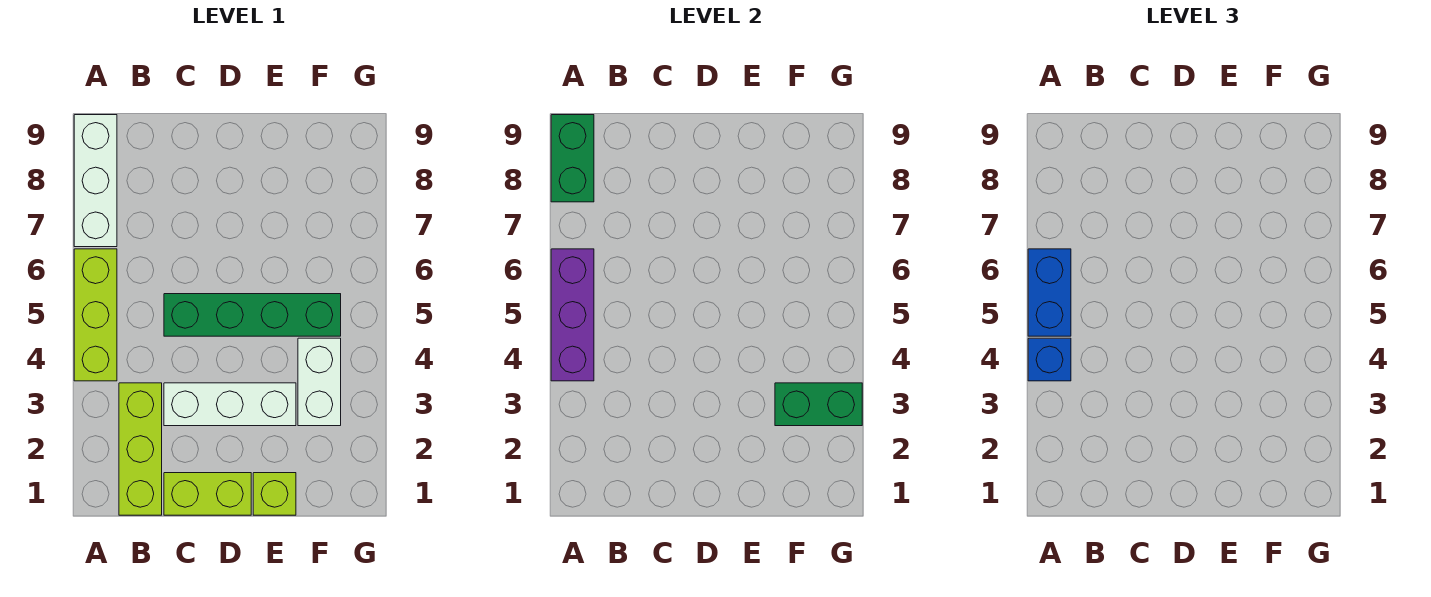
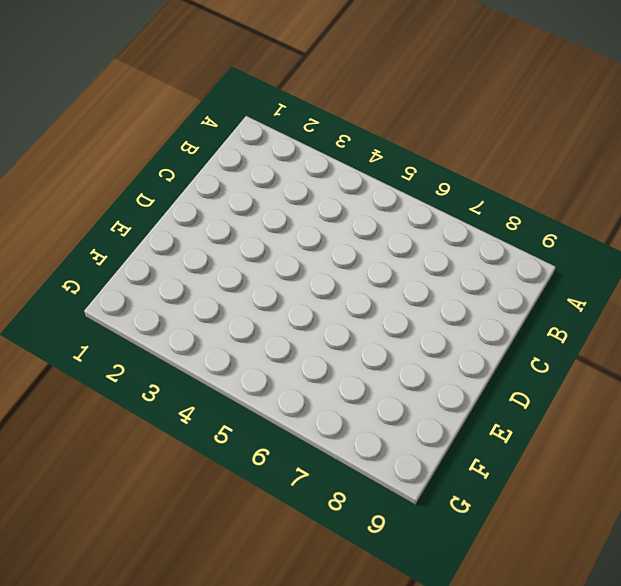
none -> lime brick A4:A6 level 1
none -> white brick A7:A9 level 1
none -> lime brick B1:B3 level 1

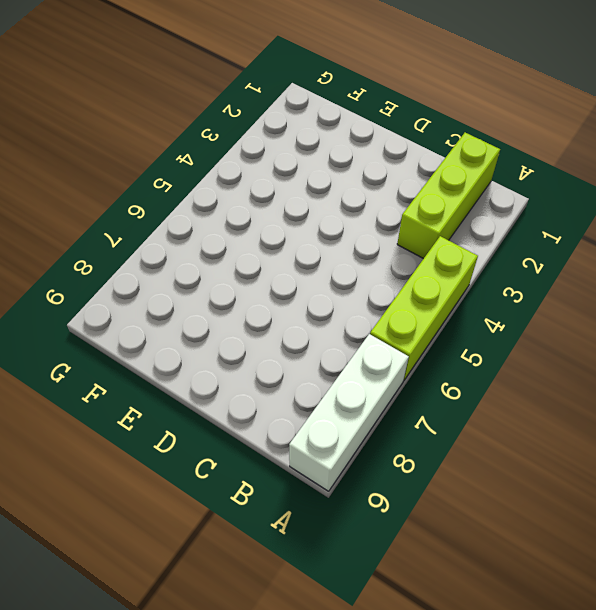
none -> lime brick C1:D1 level 1
none -> white brick C3:E3 level 1
none -> green brick C5:F5 level 1

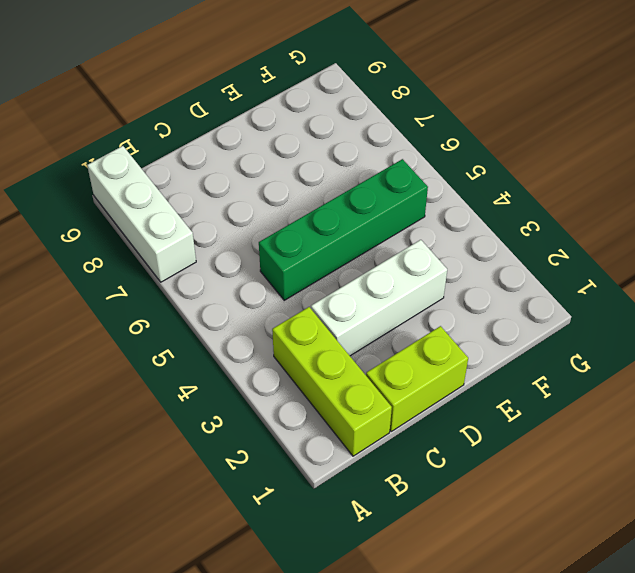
none -> lime brick A4:A6 level 1
none -> lime brick E1 level 1
none -> white brick F3:F4 level 1

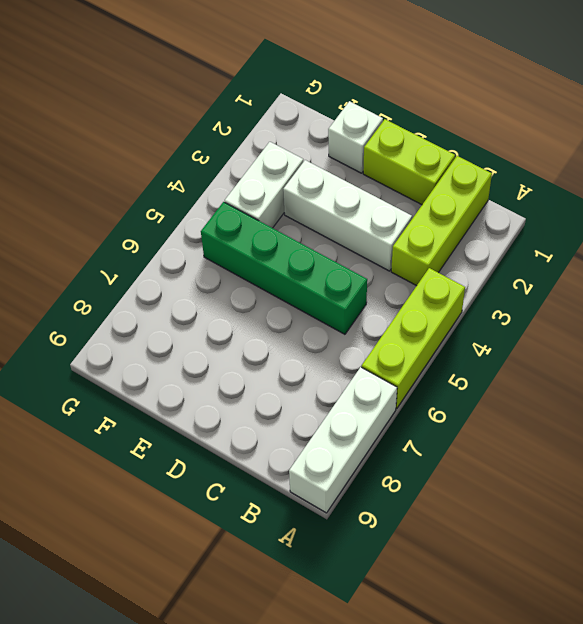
white brick E1 level 1 -> lime brick E1 level 1
none -> purple brick A4:A6 level 2
none -> green brick A8:A9 level 2
none -> green brick F3:G3 level 2

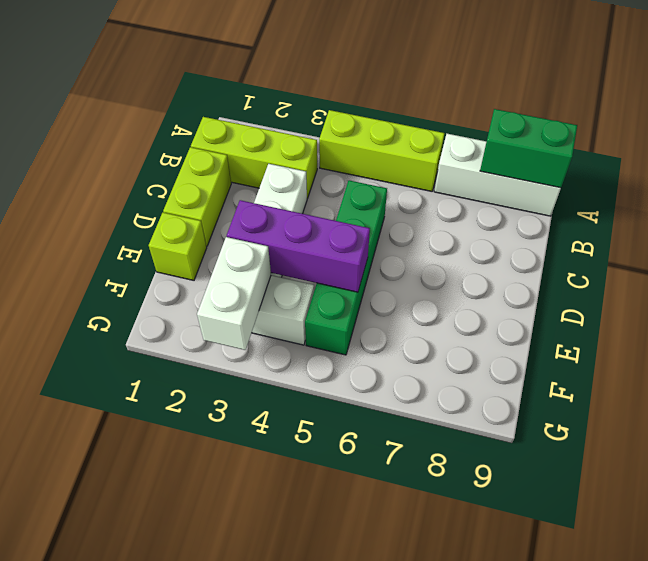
purple brick E3:E5 level 2 -> purple brick A4:A6 level 2
white brick F3:G3 level 2 -> green brick F3:G3 level 2
none -> blue brick A4 level 3
none -> blue brick A5:A6 level 3

